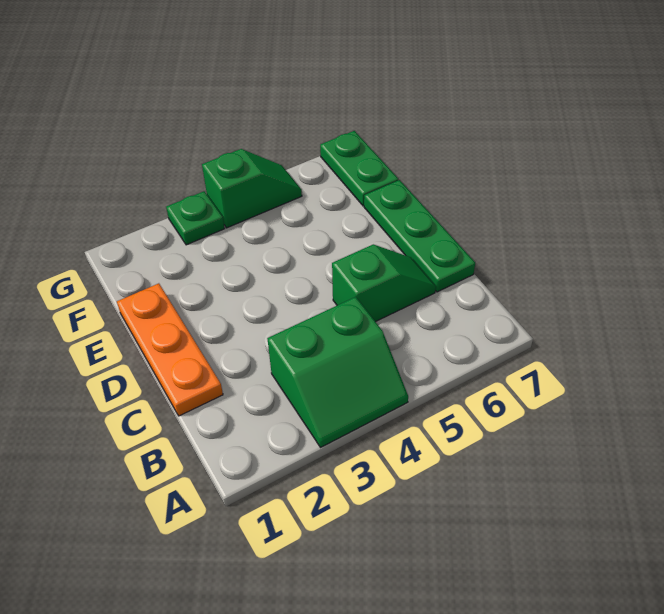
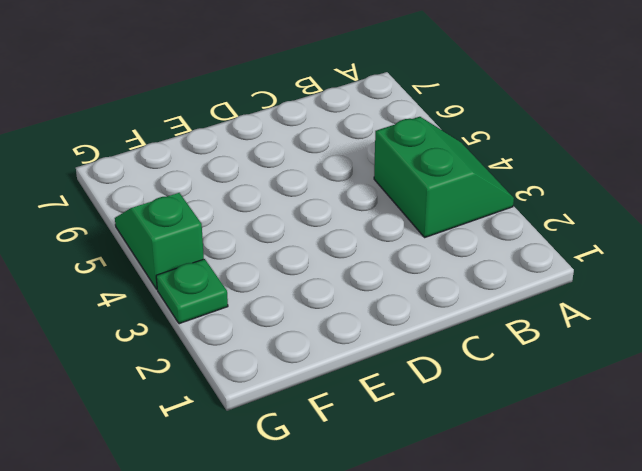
none -> orange plate C1:E1 level 1
none -> green slope C5:C6 level 1 top 5

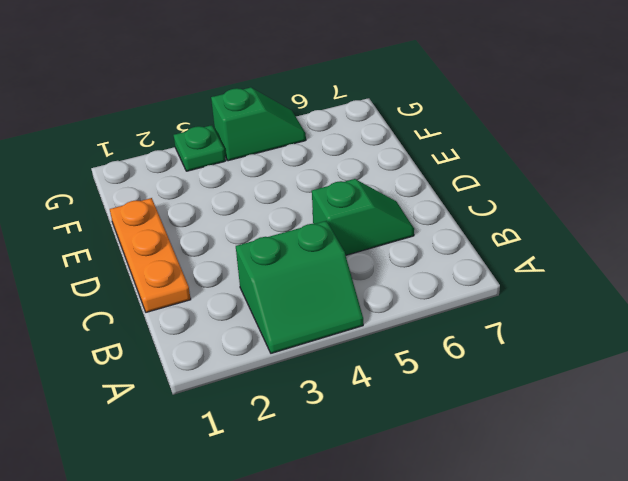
none -> green plate C7:E7 level 1
none -> green plate F7:G7 level 1

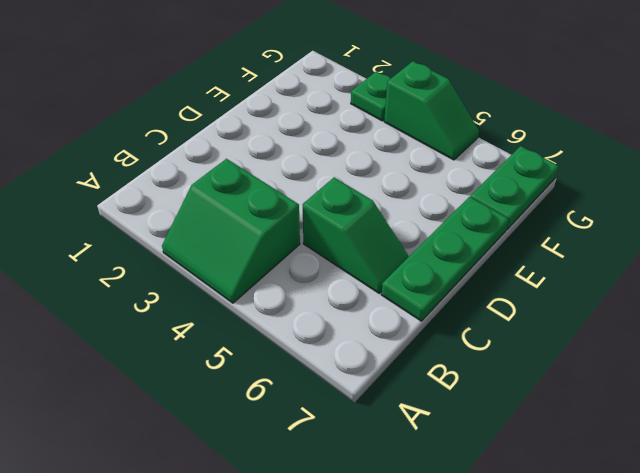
none -> orange plate C1:E1 level 1

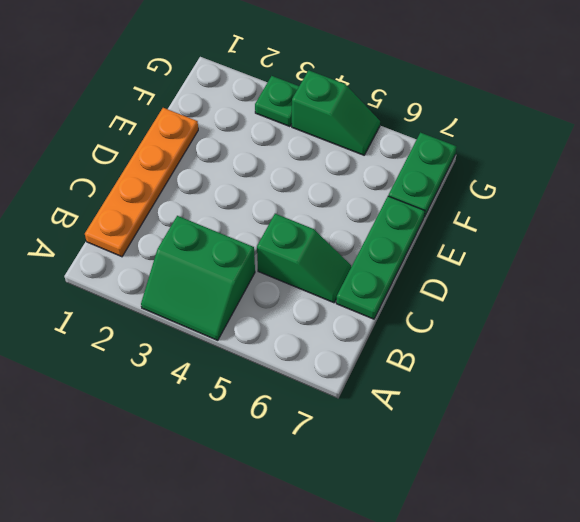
orange plate B1:E1 level 1 -> orange plate C1:E1 level 1

